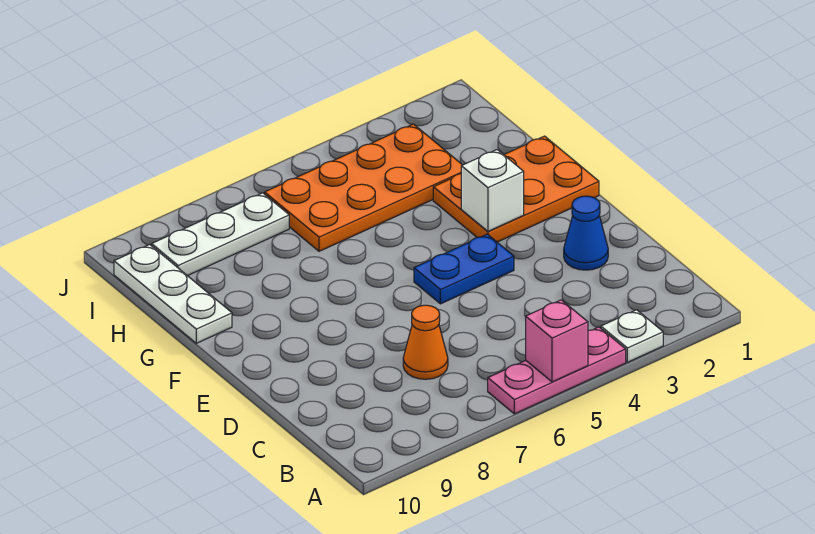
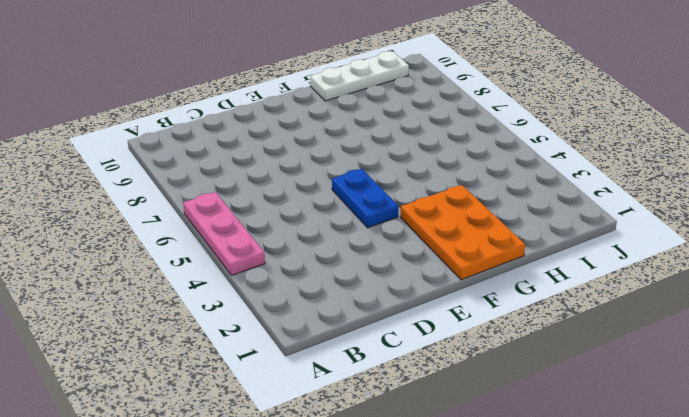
none -> white plate A3 level 1
none -> orange cone C7 level 1

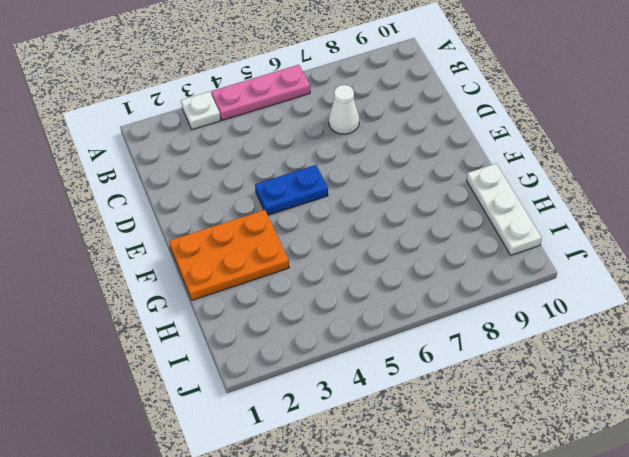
white cone C7 level 1 -> orange cone C7 level 1
none -> blue cone D2 level 1
none -> orange plate H3:I6 level 1

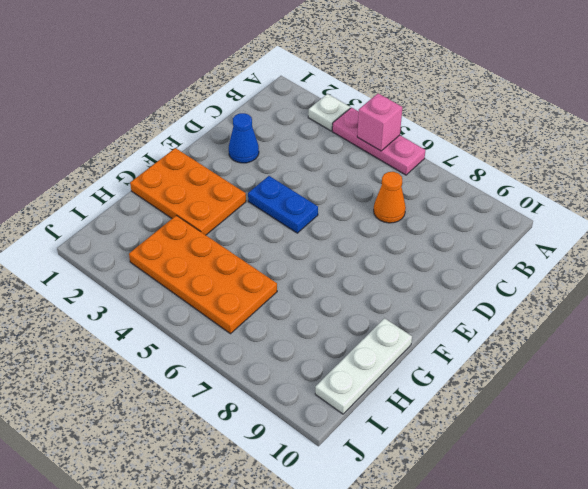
none -> white plate I7:I9 level 1
none -> white brick F3 level 2

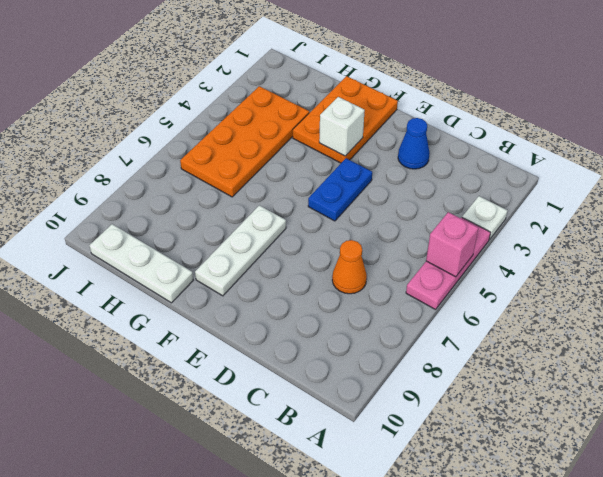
white plate F7:F9 level 1 -> white plate I7:I9 level 1

